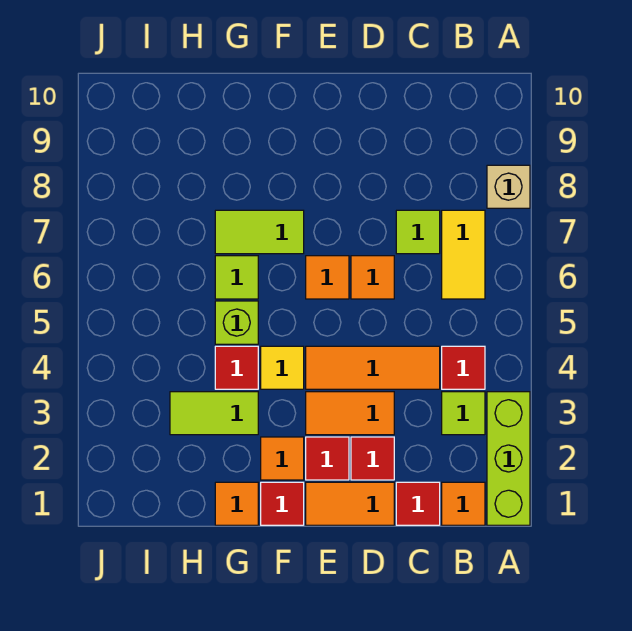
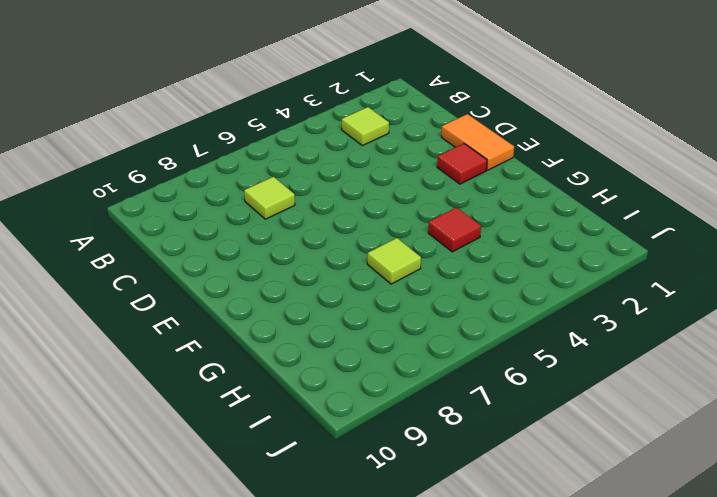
none -> lime brick A1:A3 level 1
none -> tan brick A8 level 1
none -> orange tile B1 level 1

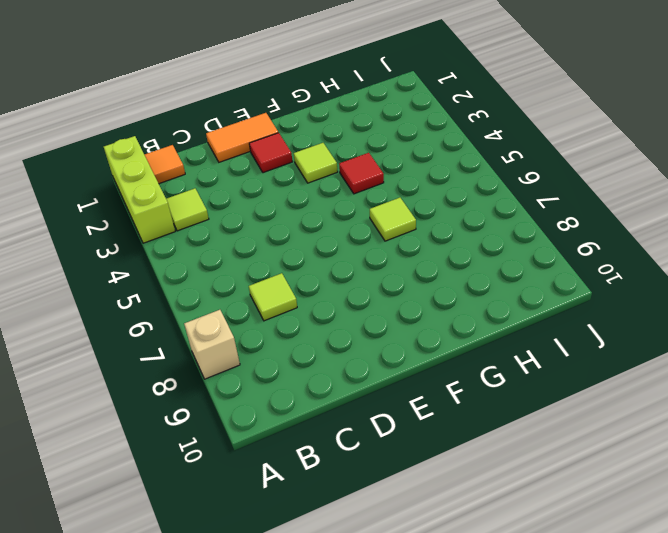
lime tile F3 level 1 -> none
none -> red tile B4 level 1
none -> yellow tile B6:B7 level 1
none -> red tile C1 level 1

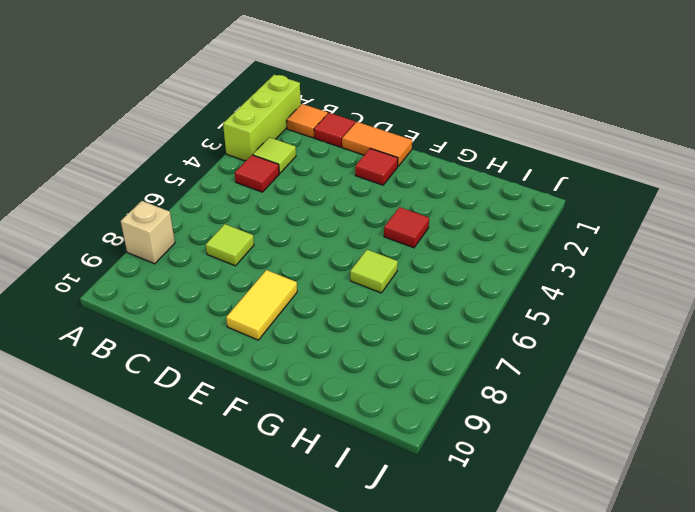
yellow tile E8:E9 level 1 -> yellow tile B6:B7 level 1
none -> orange tile C4:E4 level 1
none -> red tile D2 level 1
none -> orange tile D3:E3 level 1

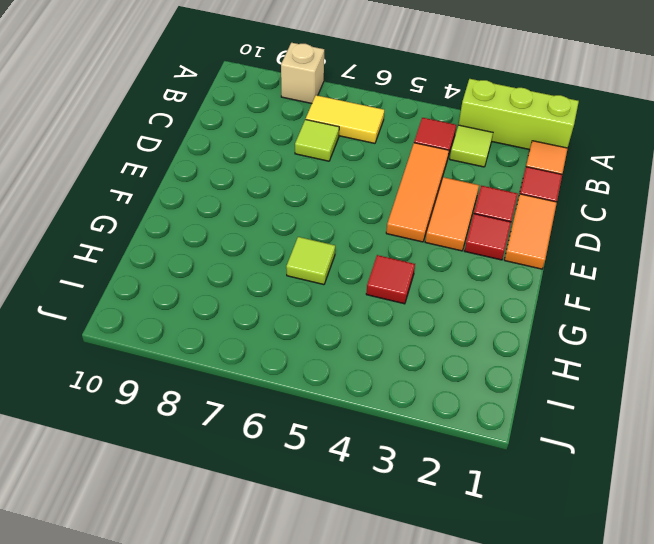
none -> orange tile D6 level 1
none -> orange tile E6 level 1
none -> red tile F1 level 1

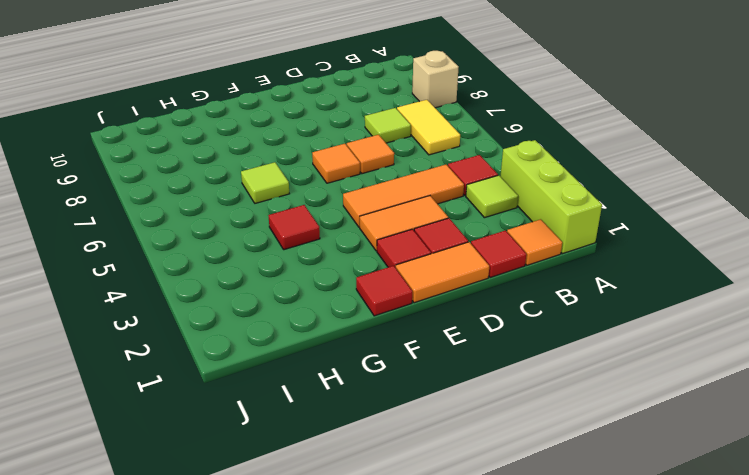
none -> orange tile F2 level 1
none -> yellow tile F4 level 1
none -> lime tile F7:G7 level 1

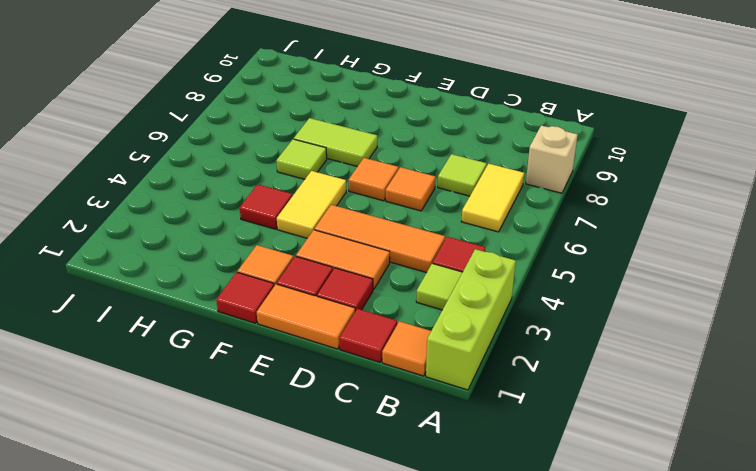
yellow tile F4:F5 level 1 -> yellow tile F4 level 1
none -> orange tile G1 level 1
none -> lime tile G3:H3 level 1
none -> lime brick G5 level 1

